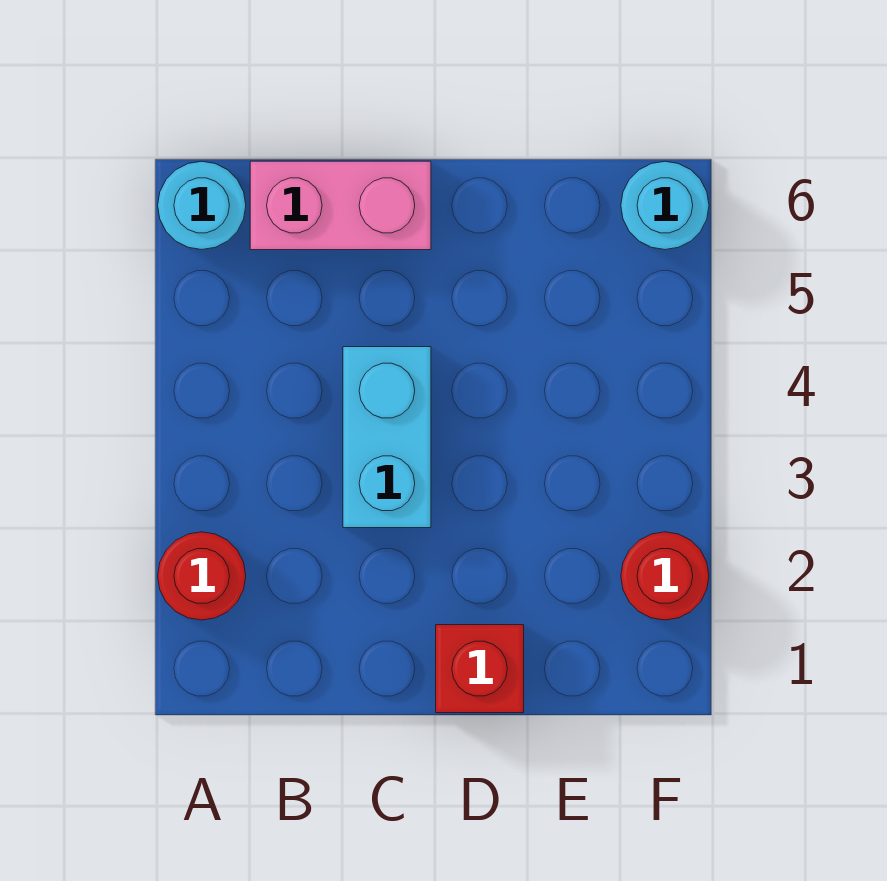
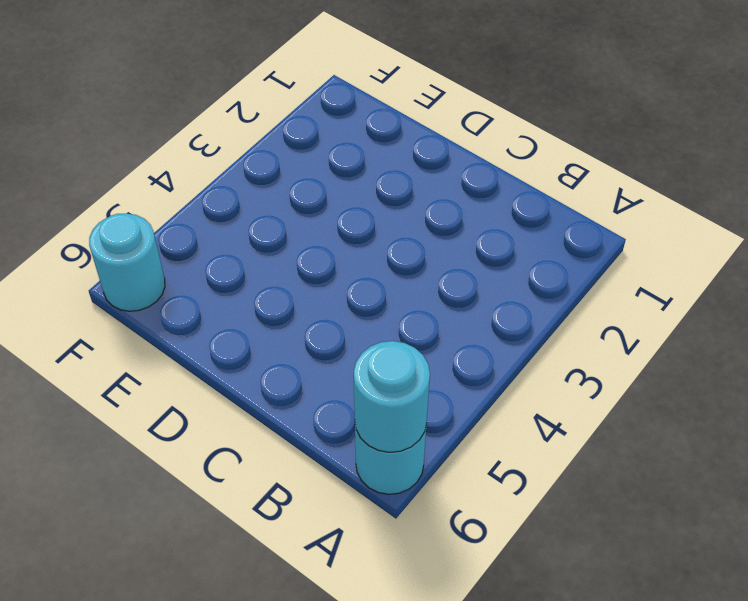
cyan round brick A6 level 2 -> none
none -> red round brick A2 level 1
none -> pink brick B6:C6 level 1

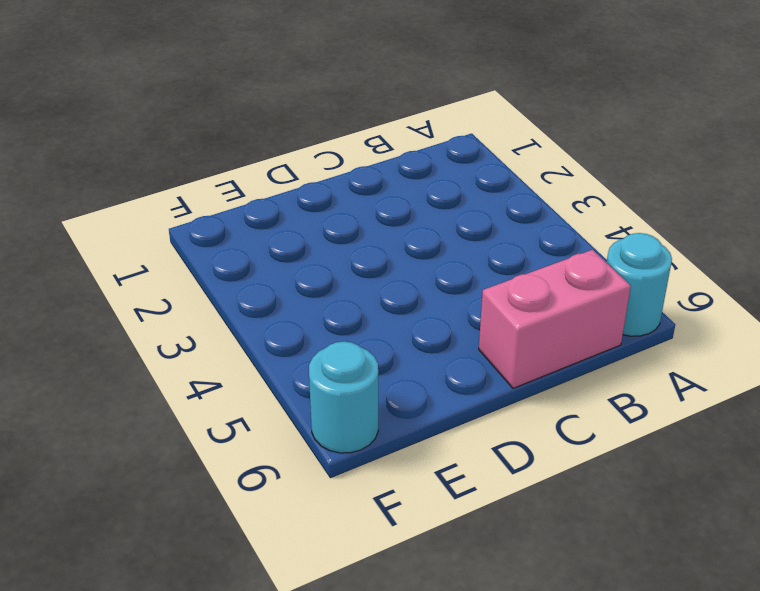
none -> red round brick A2 level 1
none -> cyan brick C3:C4 level 1

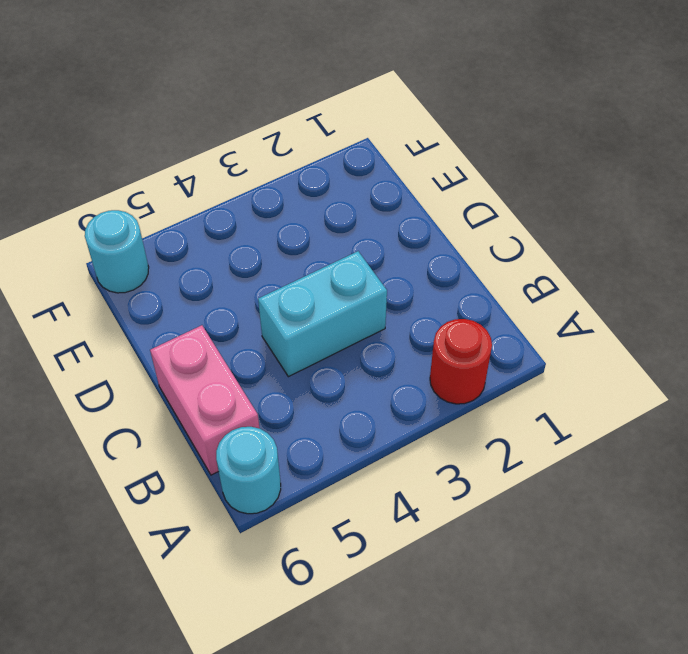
none -> red brick D1 level 1
none -> red round brick F2 level 1

